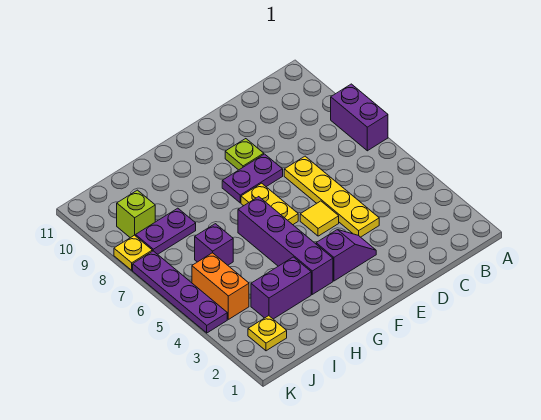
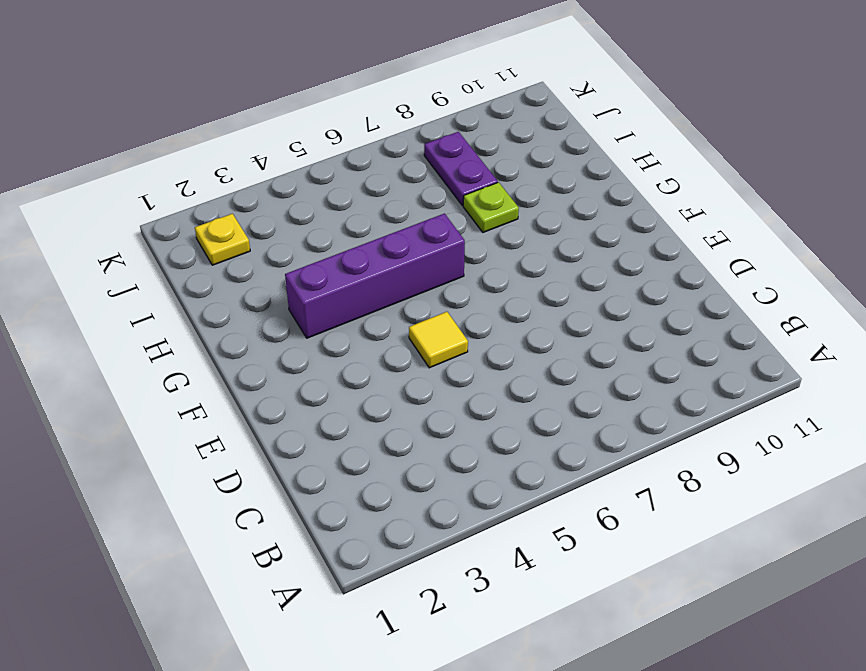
lime plate H8 level 1 -> lime plate E9 level 1
none -> purple brick A7:A8 level 1
none -> yellow plate D4:D7 level 1
none -> purple slope E3:F3 level 1 top F

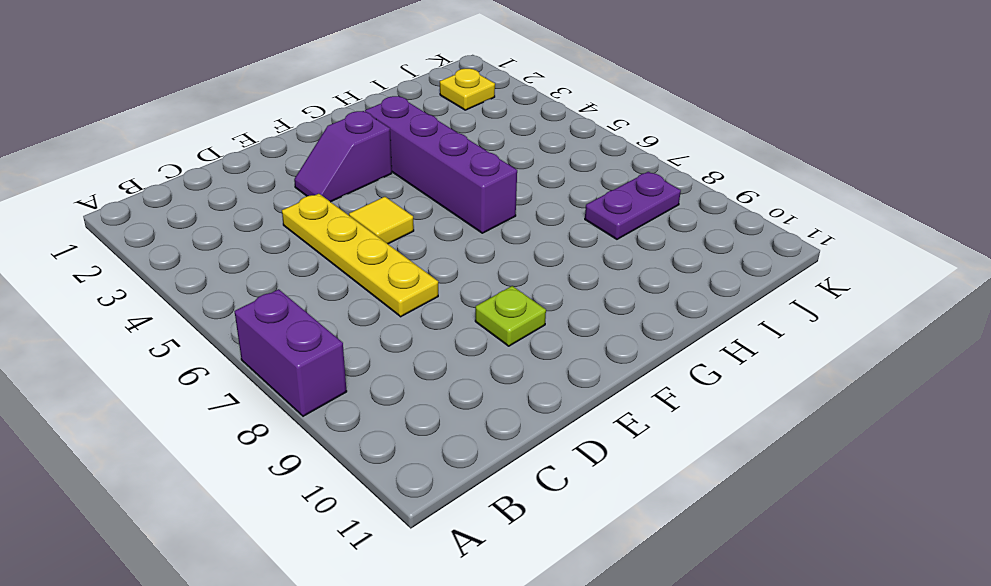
none -> purple plate E8:F8 level 1
none -> yellow plate F6:F7 level 1
none -> purple brick H3:I3 level 1

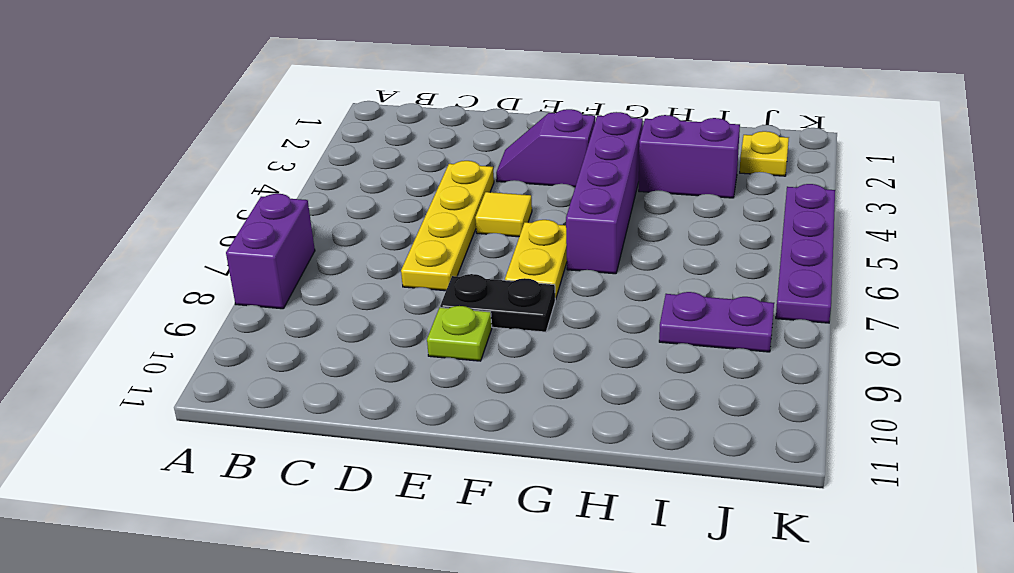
black plate E8:F8 level 1 -> purple plate E8:F8 level 1
none -> purple brick I6 level 1
none -> orange brick J4:J5 level 1
none -> lime brick J9 level 1

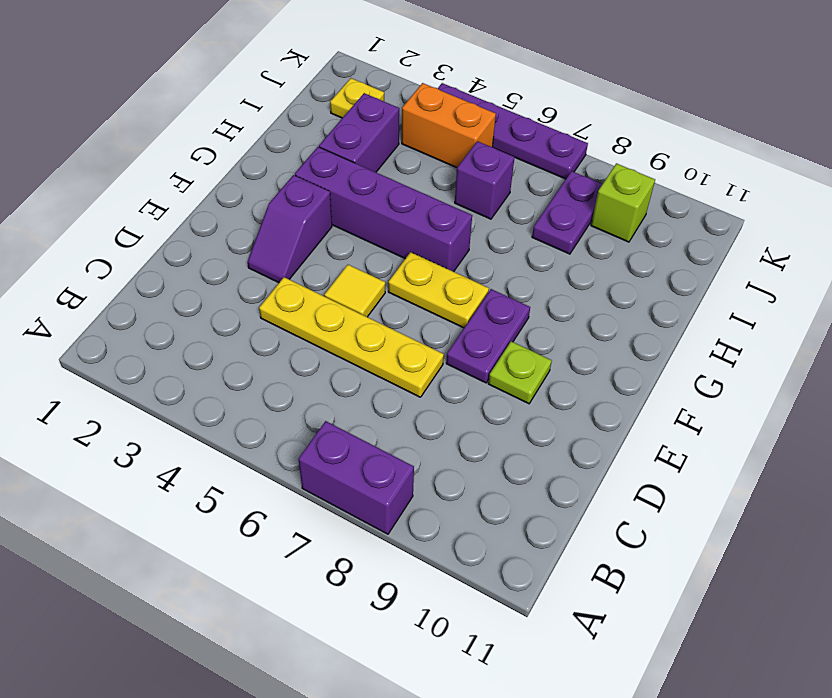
none -> yellow plate K8 level 1

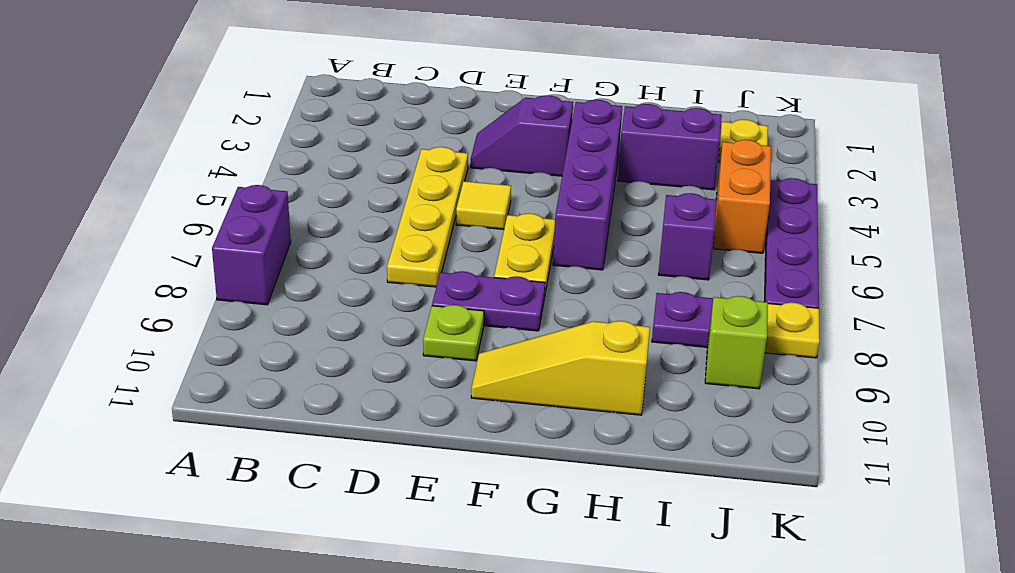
yellow slope F10:H10 level 1 top H -> none

